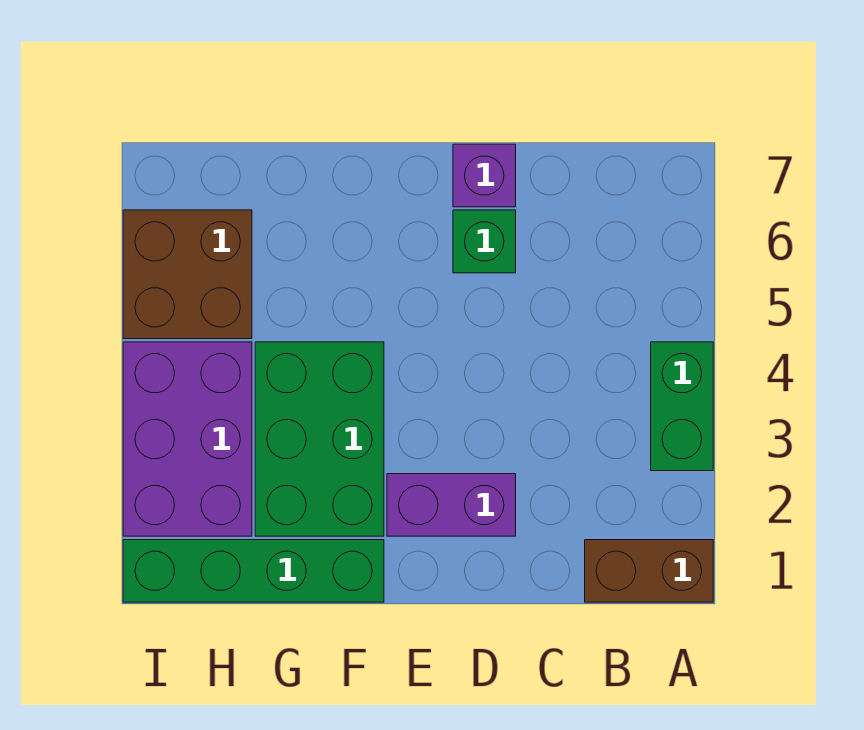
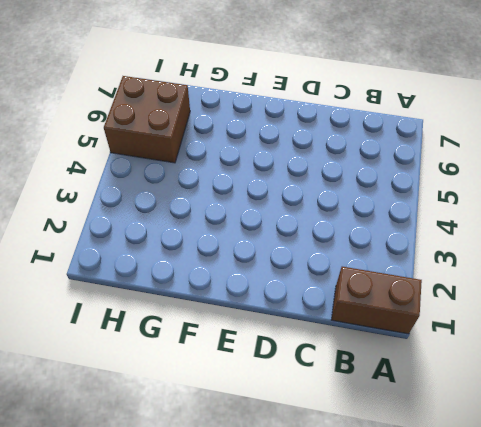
none -> green brick A3:A4 level 1
none -> purple brick D2:E2 level 1

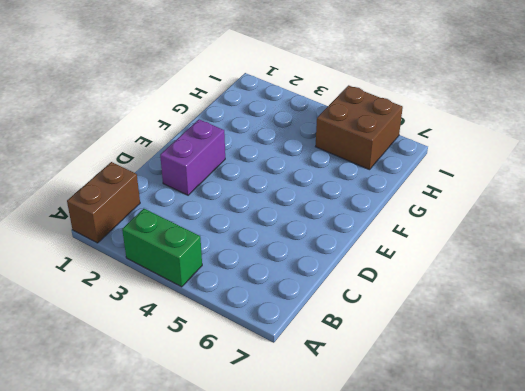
none -> green brick D6 level 1
none -> purple brick D7 level 1

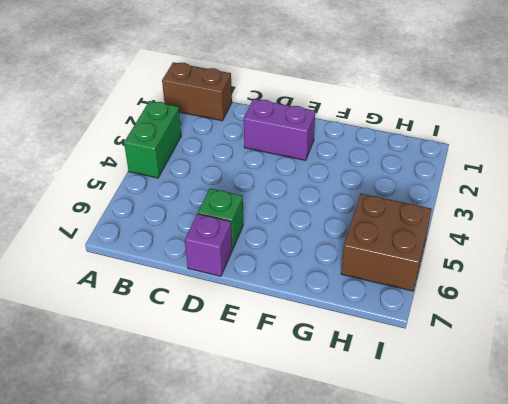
none -> green brick F1:I1 level 1
none -> green brick F2:G4 level 1

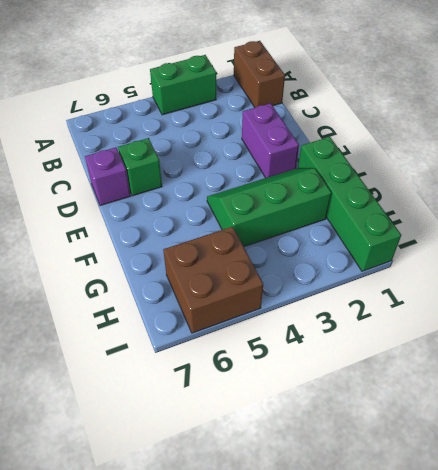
green slope F2:G4 level 1 top G -> green brick F2:G4 level 1
none -> purple brick H2:I4 level 1

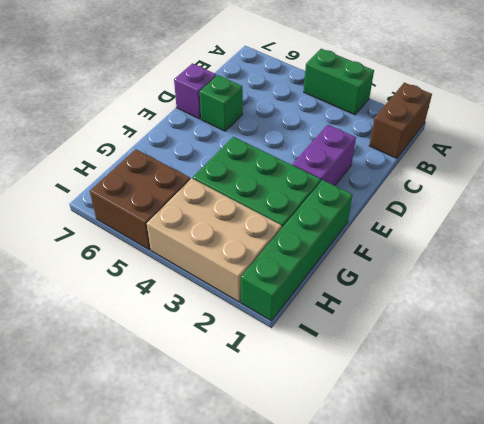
tan brick H2:I4 level 1 -> purple brick H2:I4 level 1

